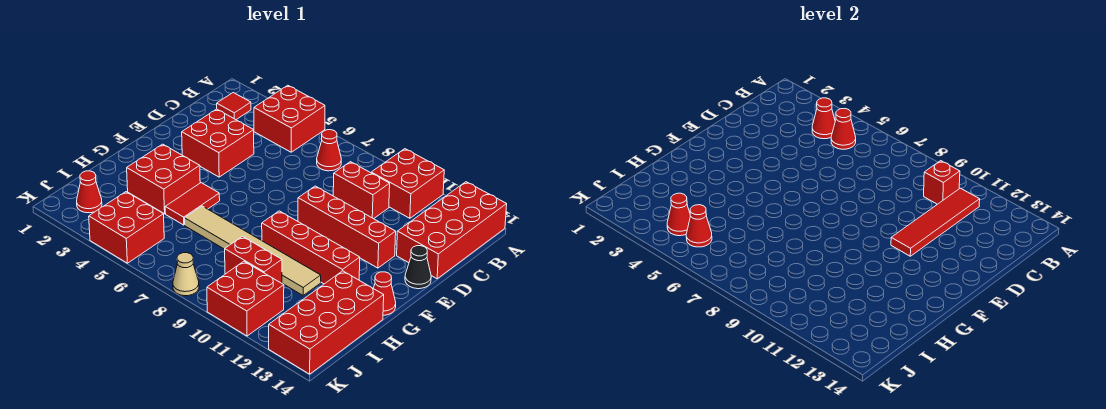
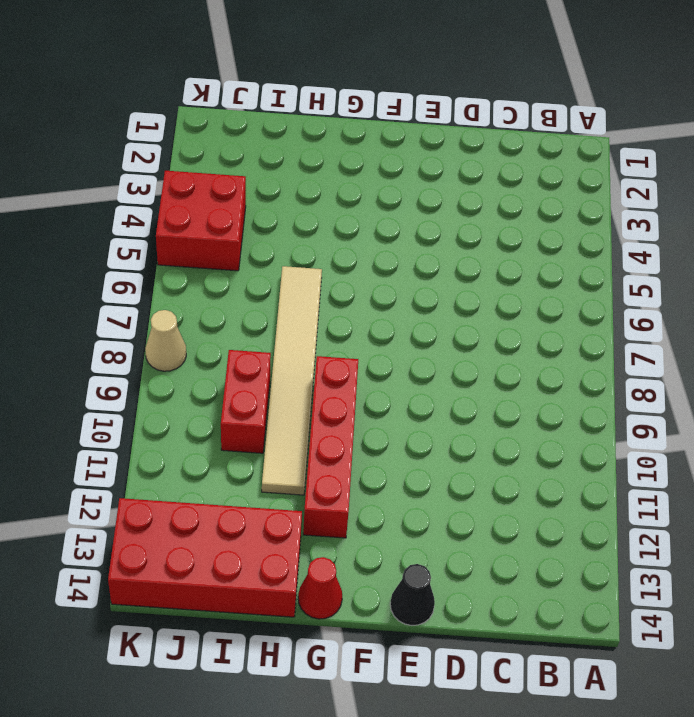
none -> red brick A4:B5 level 1
none -> red brick A10:B11 level 1
none -> red brick A13:D14 level 1

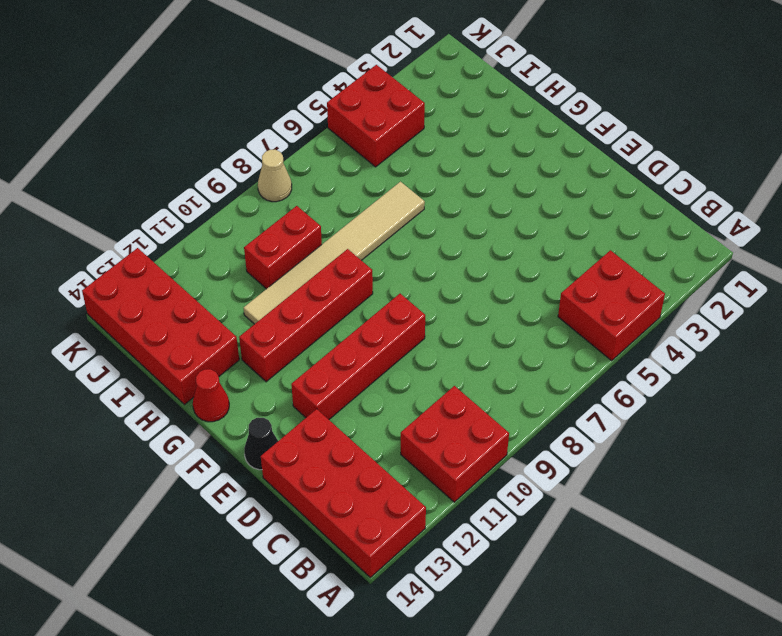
none -> red tile B2 level 1
none -> red cone B7 level 1
none -> red brick C9:C10 level 1

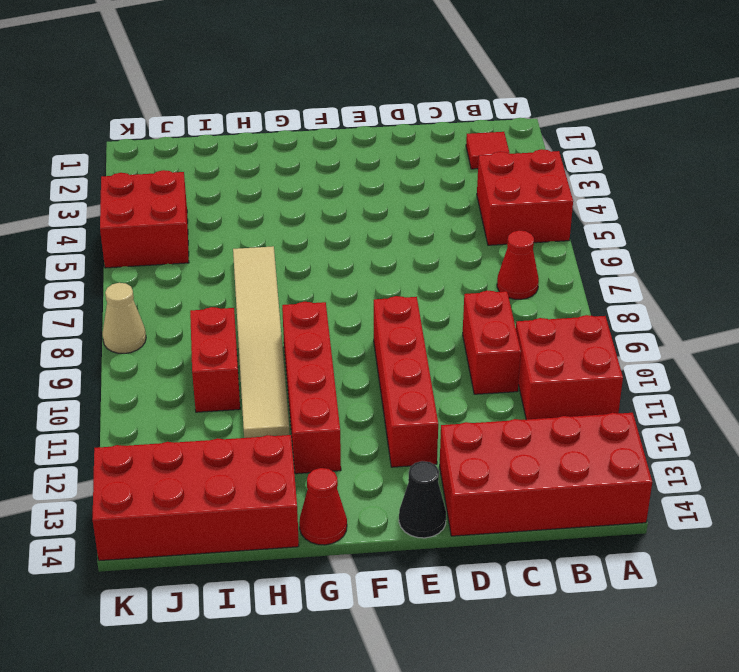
none -> red brick D3:E4 level 1
none -> red brick G3:H4 level 1
none -> red tile G5:H5 level 1

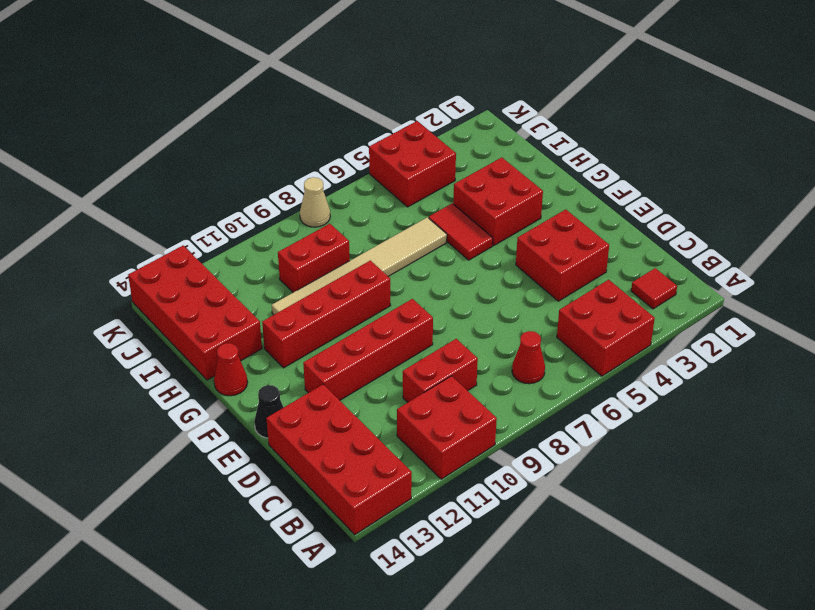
none -> red cone J2 level 1
none -> red brick J10:K11 level 1
none -> red cone B4 level 2

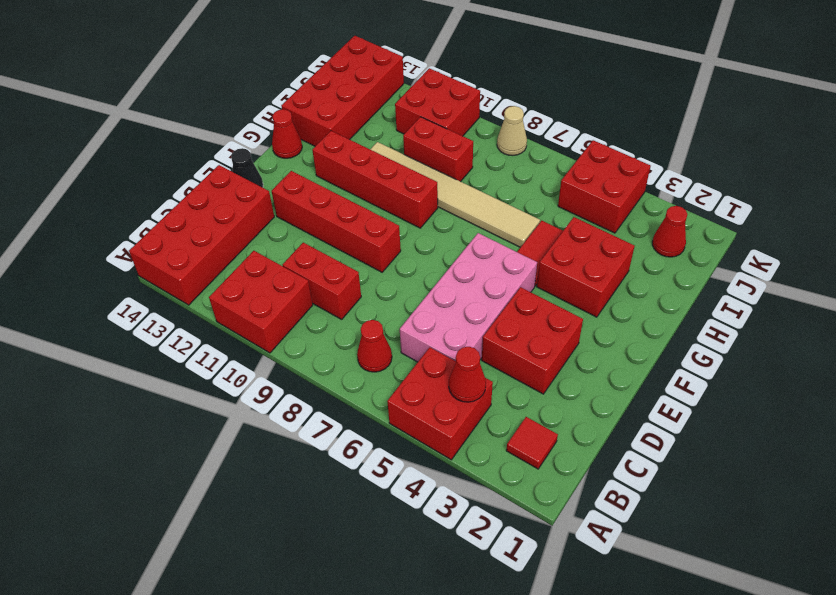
pink brick C5:F6 level 1 -> none
none -> red cone B5 level 2
none -> red brick B10 level 2
none -> red tile B11:E11 level 2

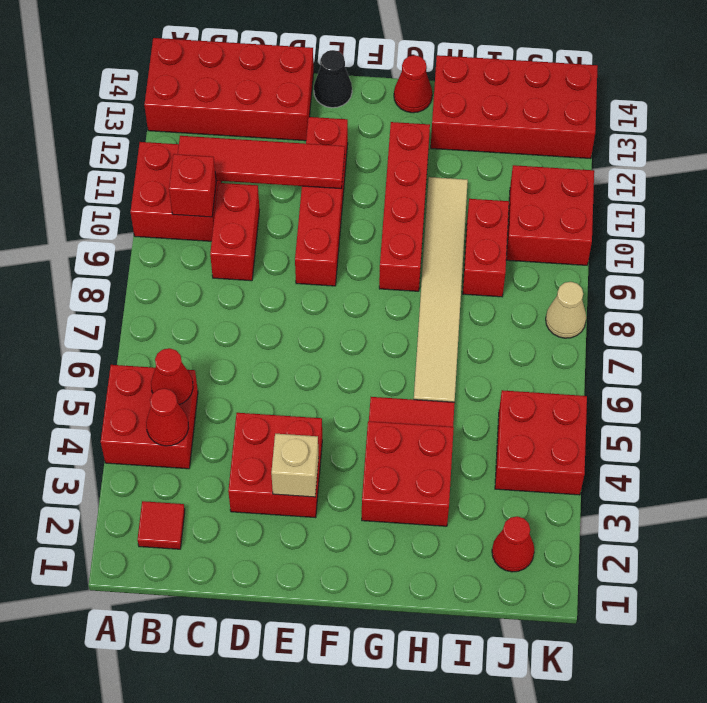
tan brick E3 level 2 -> none
none -> red cone B7 level 1
none -> red cone J4 level 2
none -> red cone J5 level 2

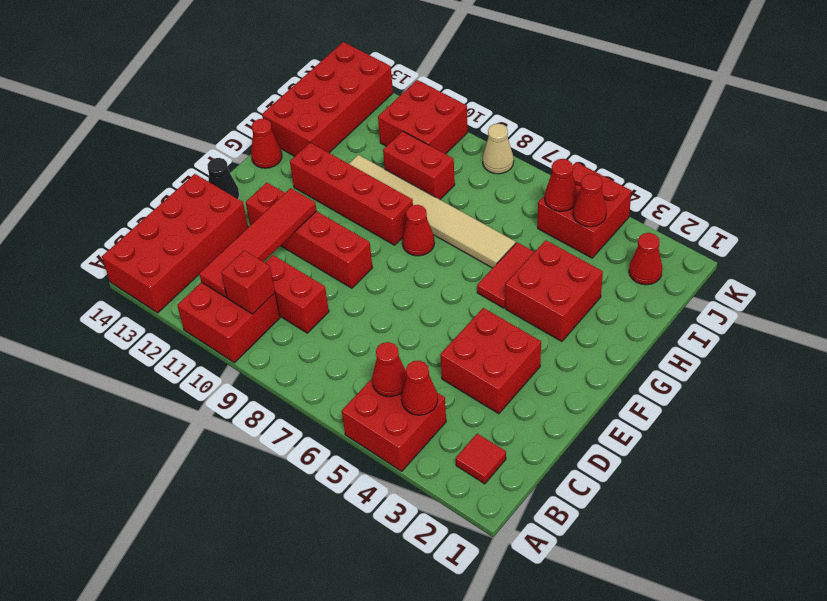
red cone G8 level 1 -> red cone B7 level 1

